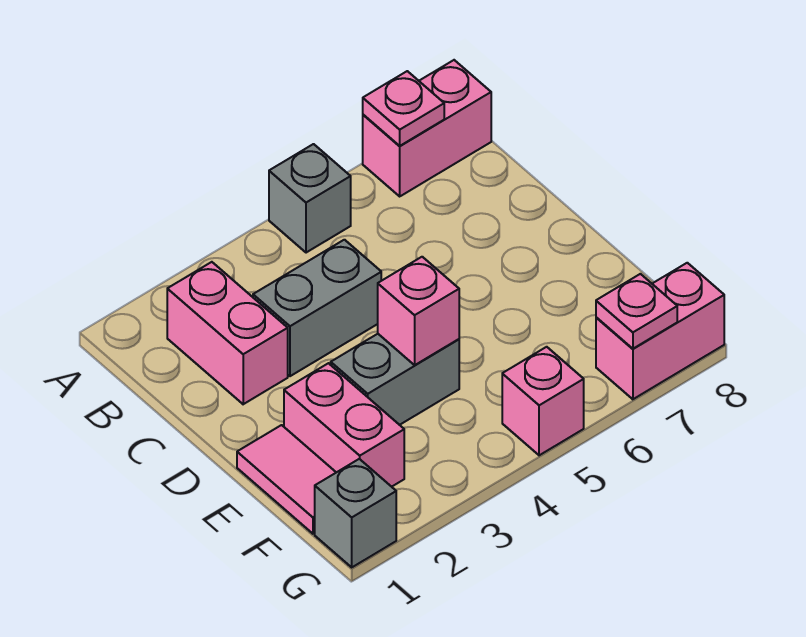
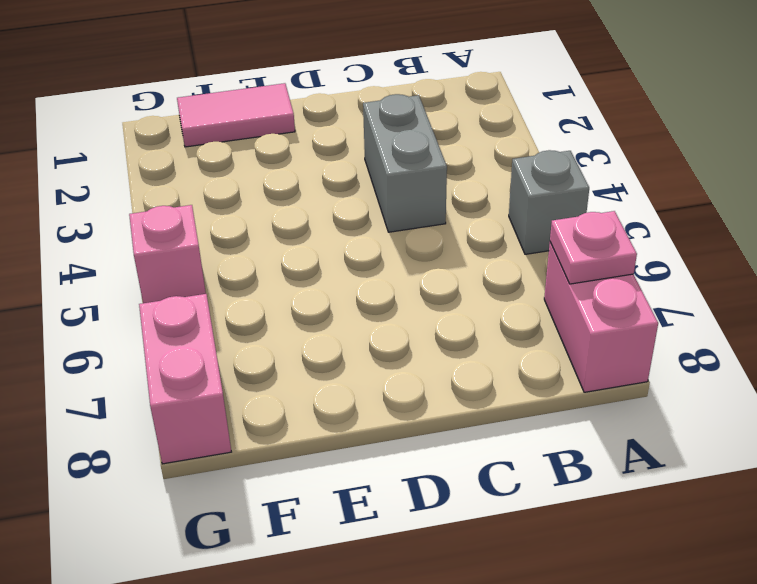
none -> pink brick B2:C2 level 1
none -> pink brick E2:F2 level 1
none -> grey brick E3:E4 level 1

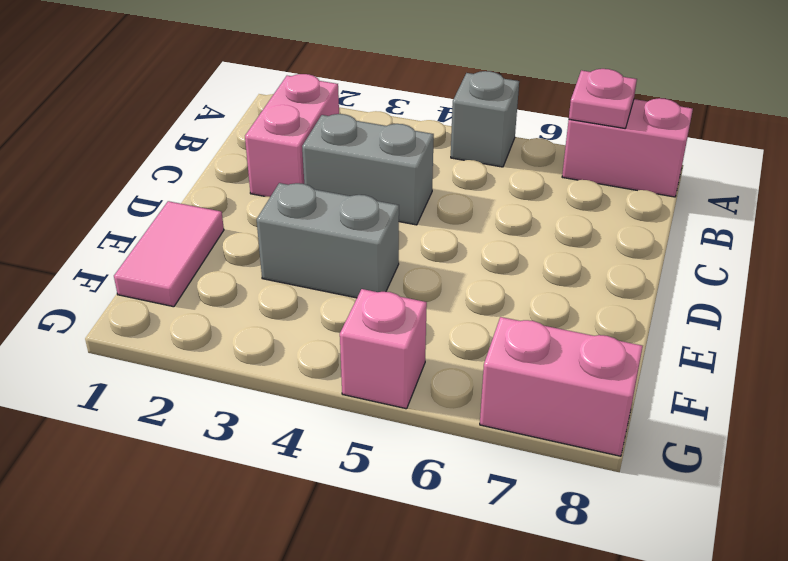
none -> pink brick E2:F2 level 1
none -> grey brick G1 level 1
none -> pink brick E4 level 2

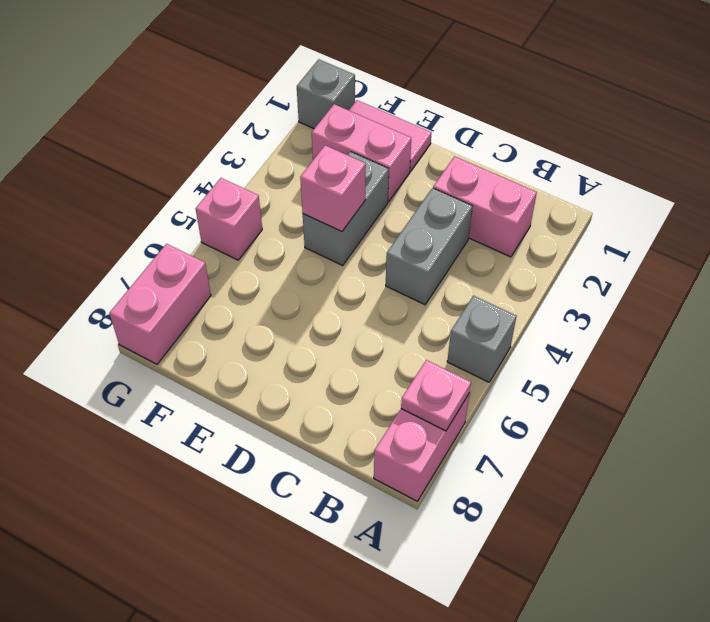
none -> pink plate G7 level 2

